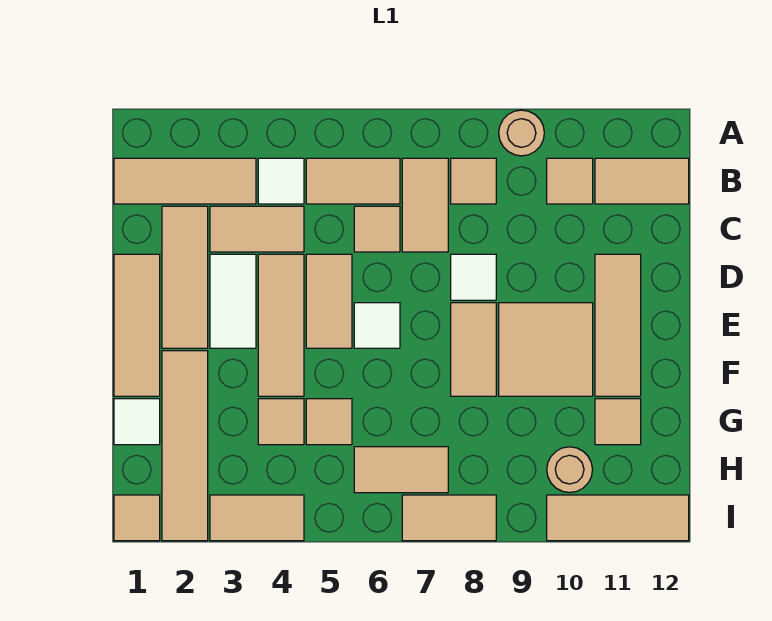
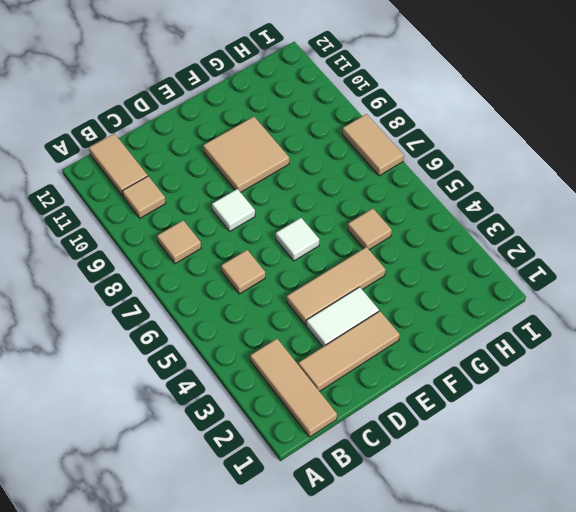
none -> tan round brick A9 level 1
none -> white tile B4 level 1
none -> tan tile B5:B6 level 1
none -> tan tile B7:C7 level 1

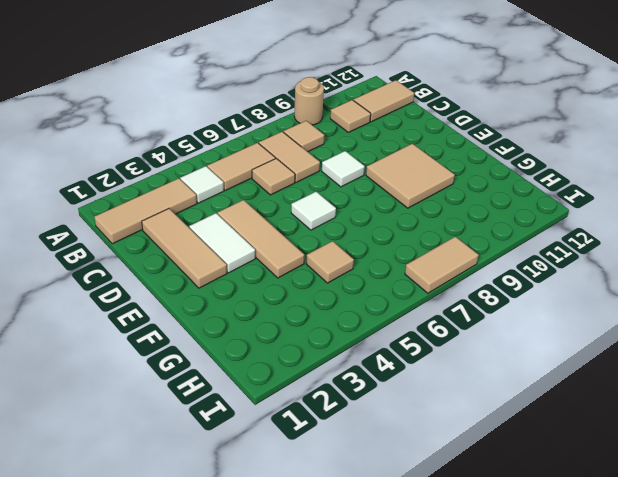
none -> tan tile C3:C4 level 1
none -> tan tile D1:F1 level 1
none -> tan tile D5:E5 level 1
none -> tan tile D11:F11 level 1

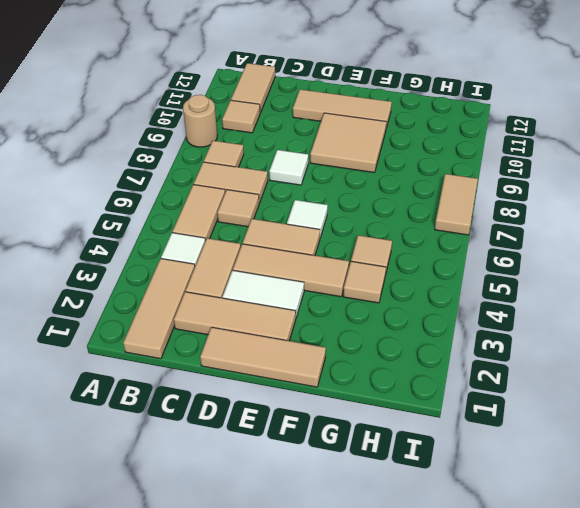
none -> tan tile E8:F8 level 1
none -> tan tile F2:I2 level 1
none -> white tile G1 level 1
none -> tan tile G11 level 1

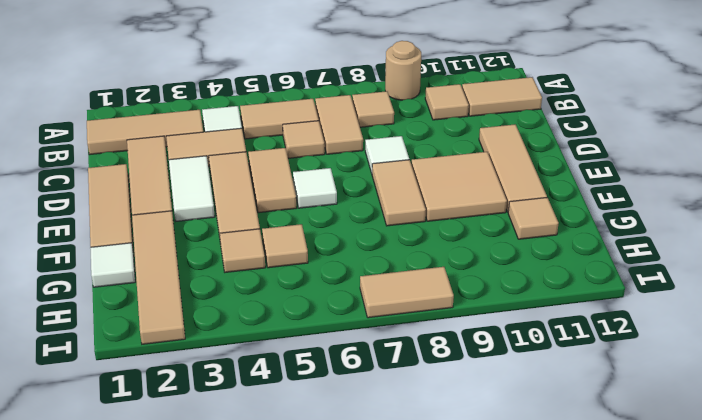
none -> tan tile H6:H7 level 1
none -> tan round brick H10 level 1
none -> tan tile I1 level 1
none -> tan tile I3:I4 level 1

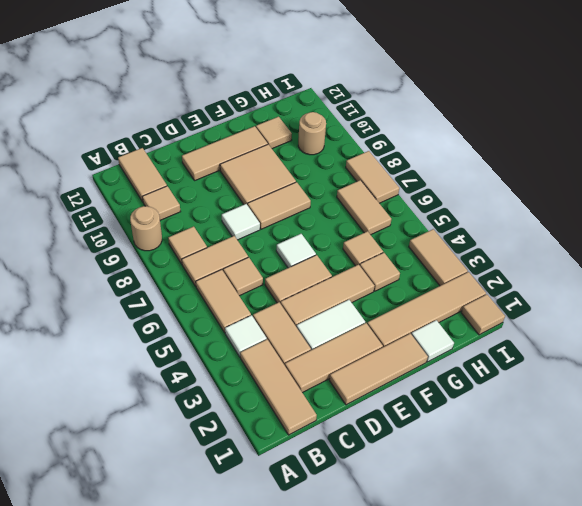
none -> tan tile I10:I12 level 1

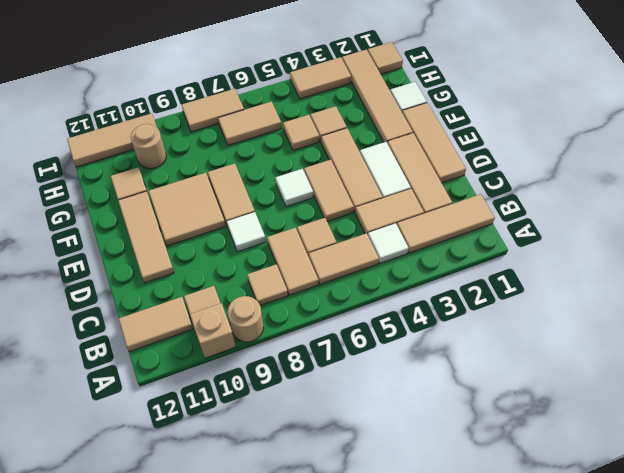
tan brick A10 level 1 -> none

